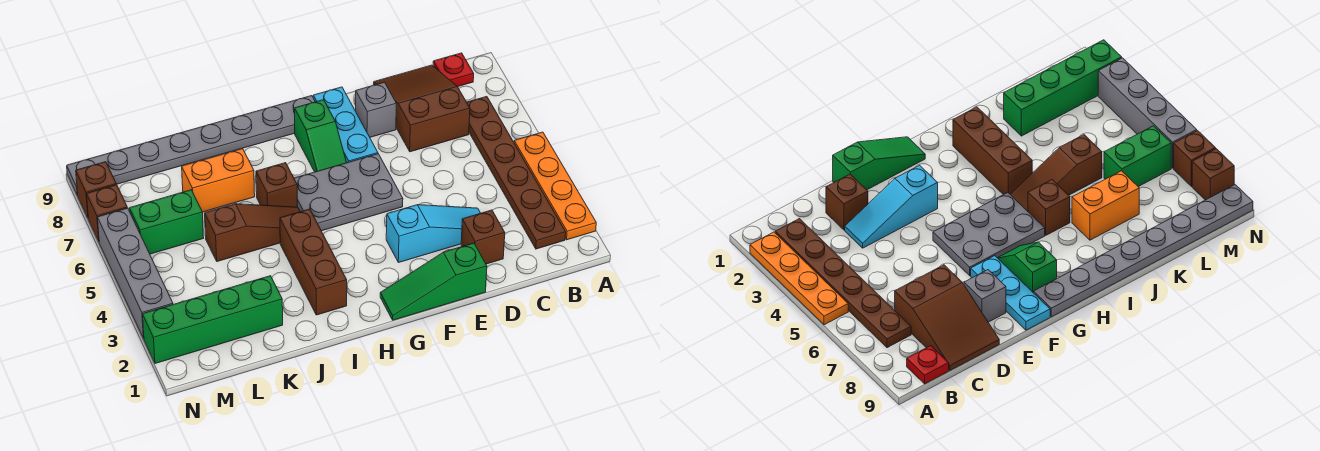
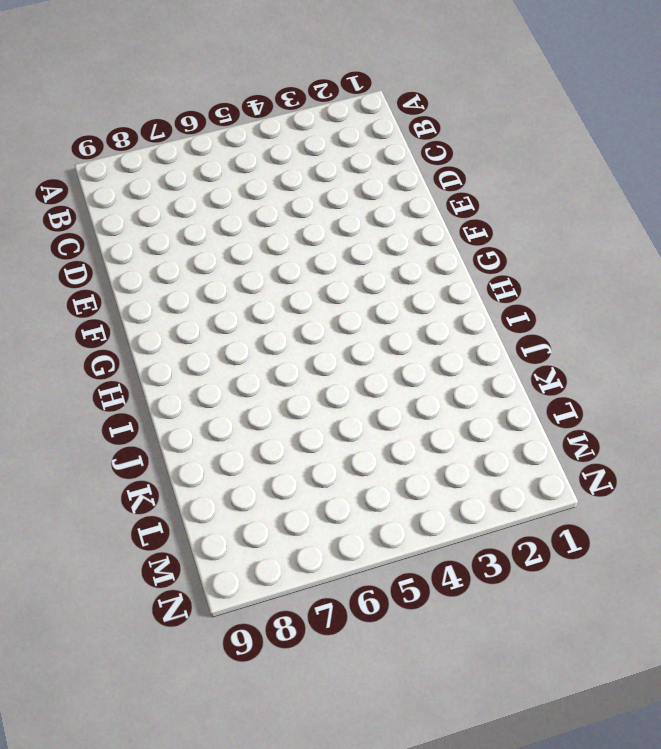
none -> orange plate A2:A5 level 1
none -> brown plate B2:B7 level 1
none -> red plate B9 level 1

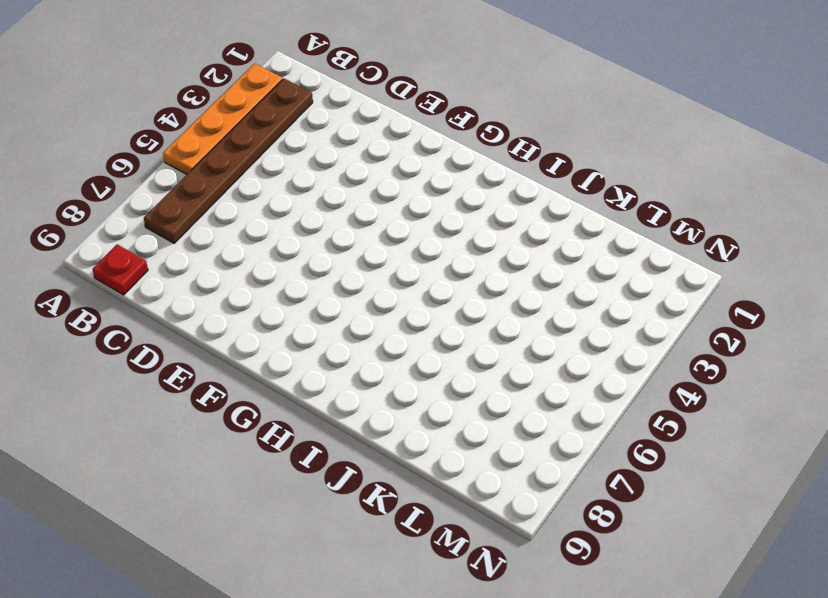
none -> brown slope C7:D9 level 1 top 7
none -> brown brick D2 level 1
none -> cyan slope D3:F3 level 1 top F

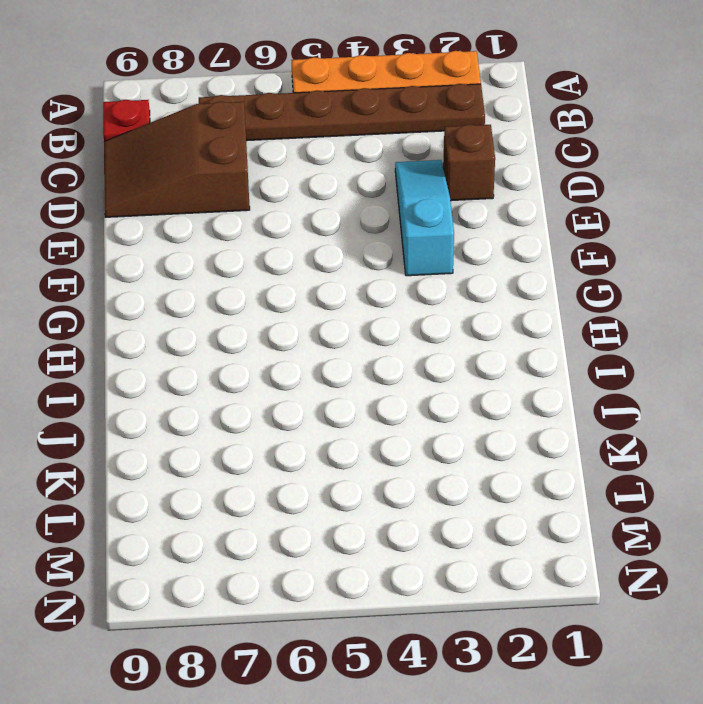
none -> green slope E1:G1 level 1 top E
none -> grey brick E8 level 1
none -> grey plate F5:H6 level 1

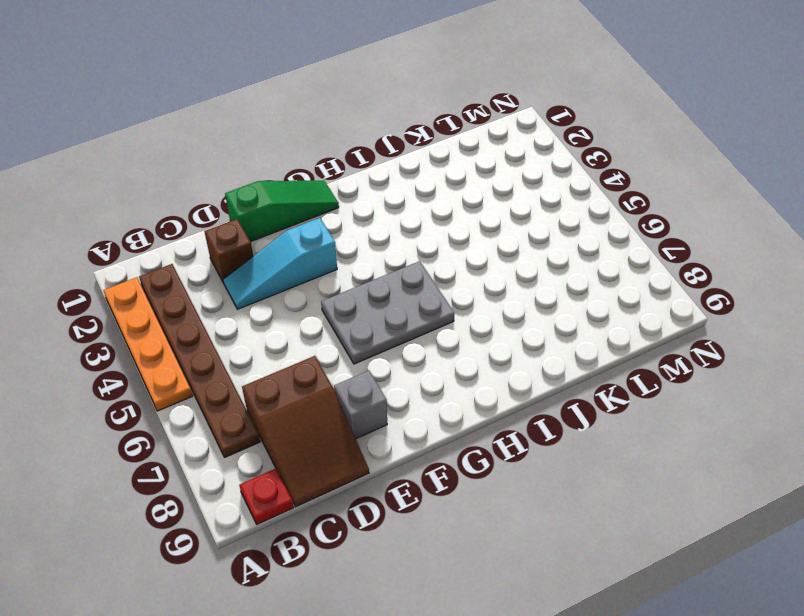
none -> cyan plate F7:F9 level 1
none -> green slope G7:G8 level 1 top 8
none -> grey plate G9:N9 level 1

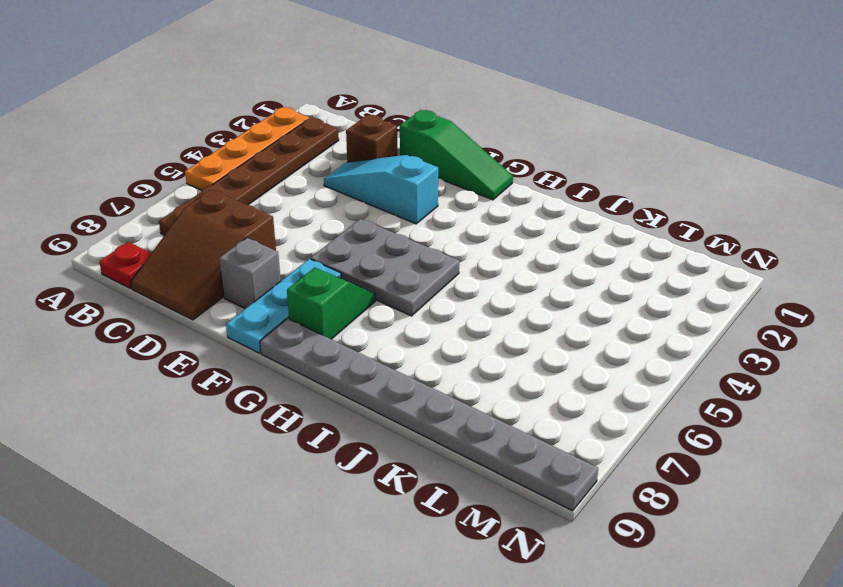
none -> brown brick I2:I4 level 1
none -> brown slope I5:K5 level 1 top K
none -> brown brick I6 level 1

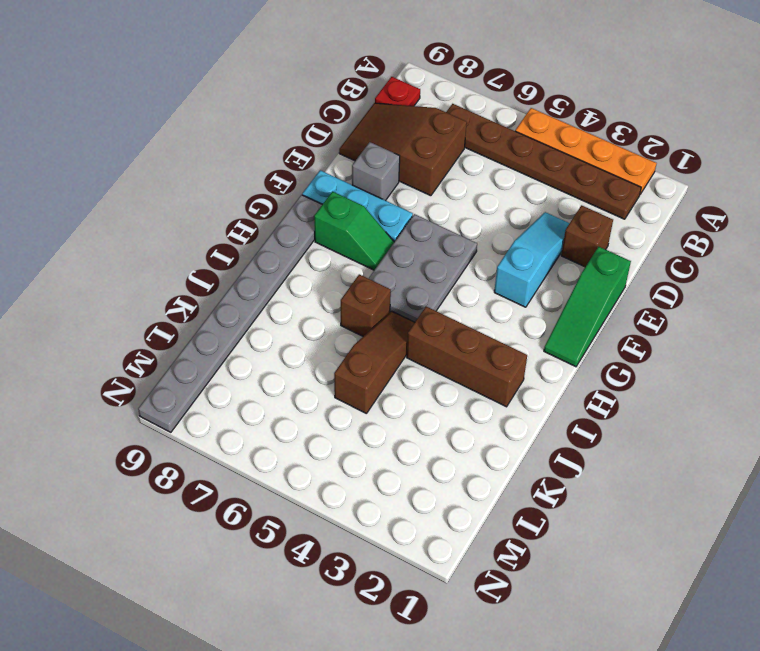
none -> orange brick J7:K7 level 1
none -> green brick K2:N2 level 1
none -> green brick L6:M6 level 1

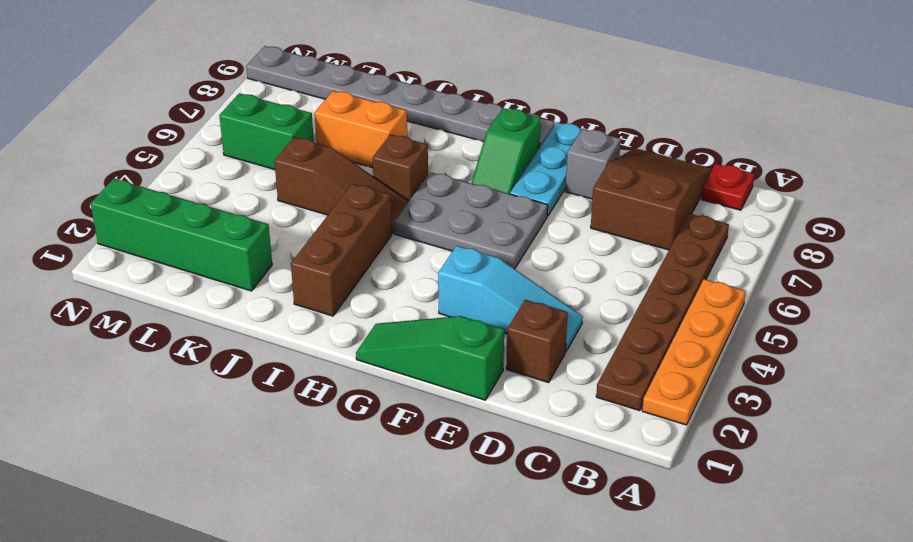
none -> grey brick N3:N6 level 1
none -> brown brick N7 level 1
none -> brown brick N8 level 1

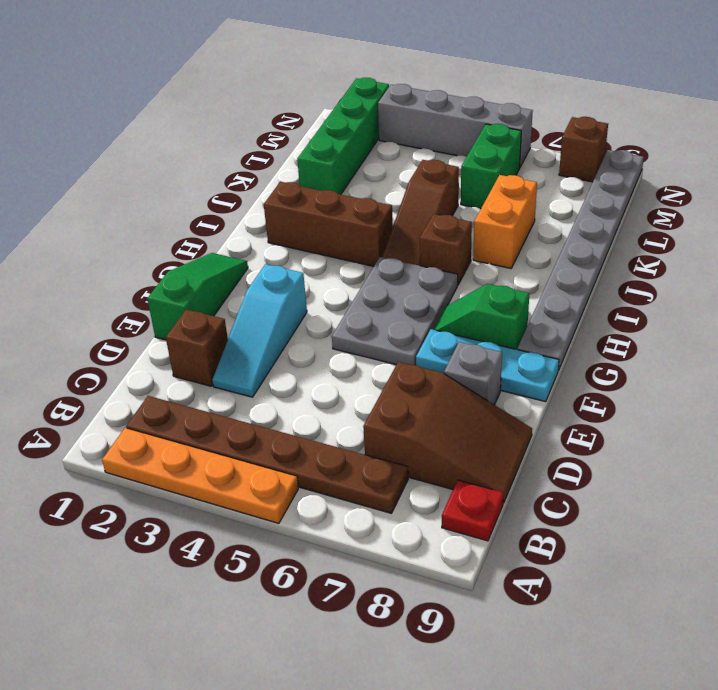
none -> brown brick N7 level 1

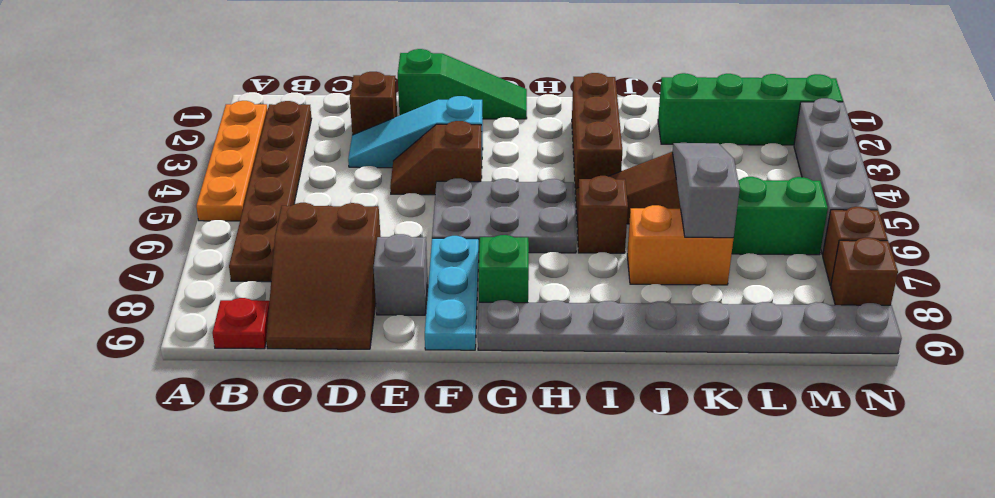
brown slope E4:F4 level 1 top F -> none
grey slope K5:K7 level 2 top 7 -> none

